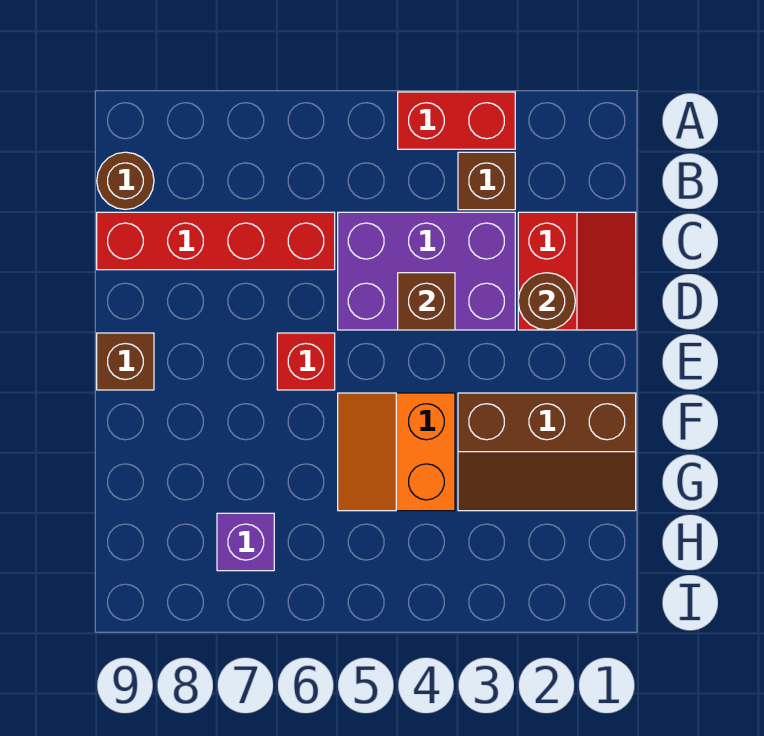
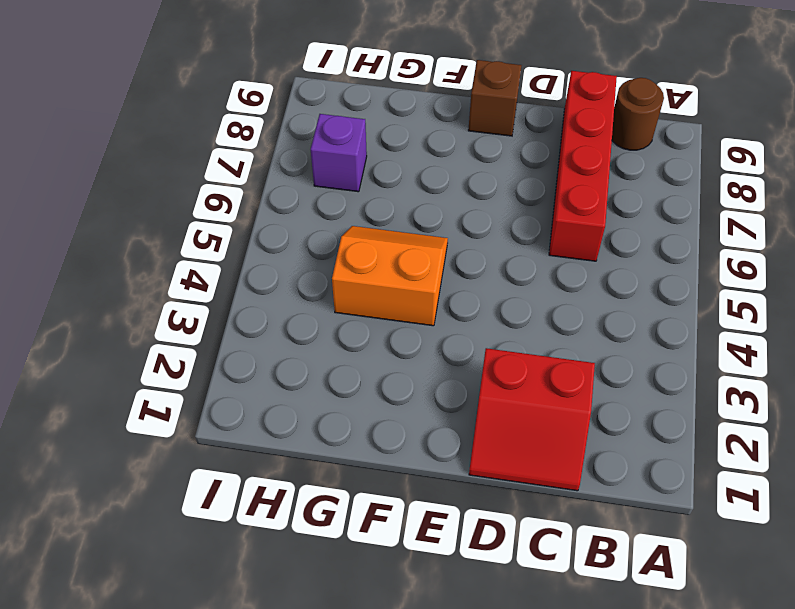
none -> red brick A3:A4 level 1
none -> brown brick B3 level 1
none -> purple brick C3:D5 level 1

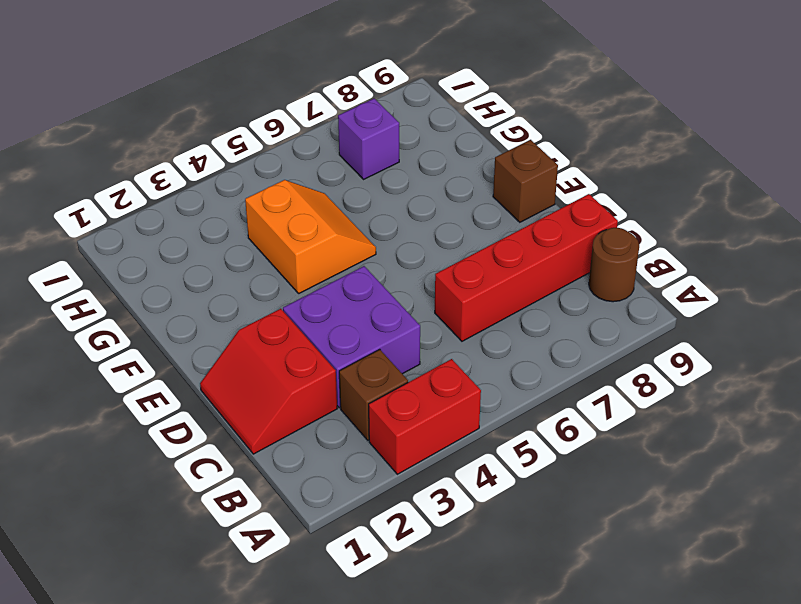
purple brick C3:D4 level 1 -> purple brick C3:D5 level 1
none -> red brick E6 level 1
none -> brown slope F1:G3 level 1 top F
none -> brown round brick D2 level 2

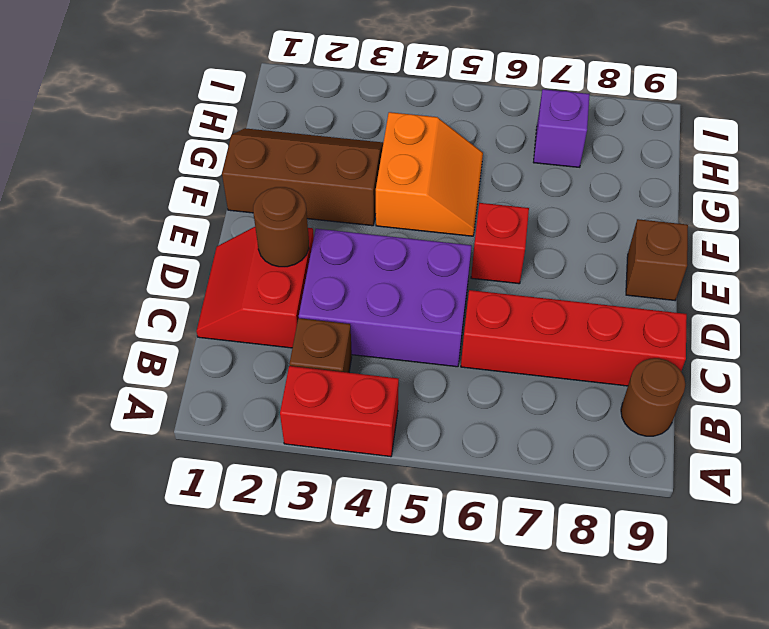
none -> brown brick D4 level 2

